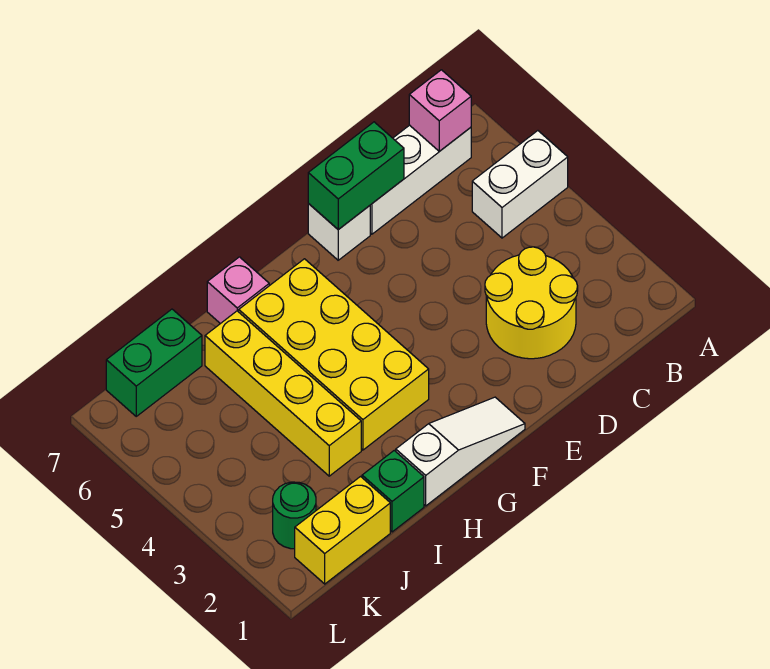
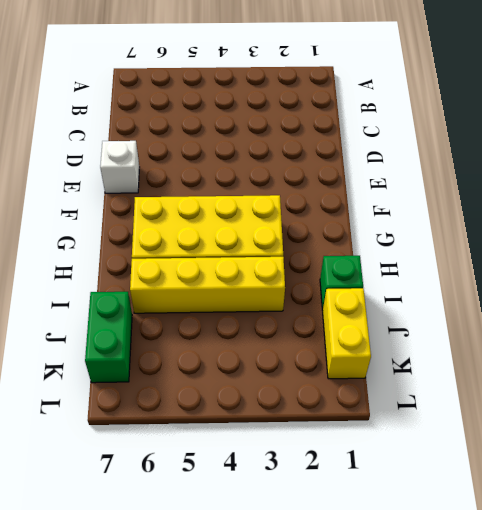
none -> white brick A5:B5 level 1
none -> white brick B7:D7 level 1
none -> yellow round brick C2:D3 level 1

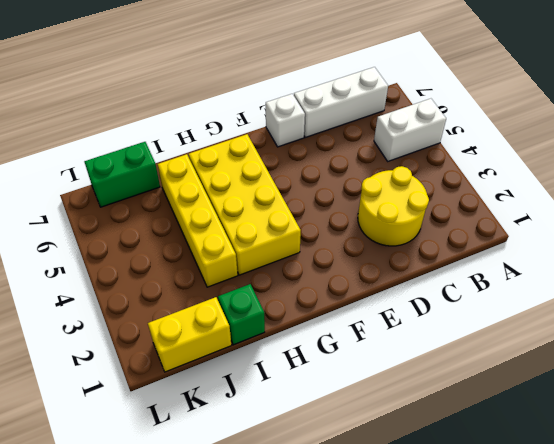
none -> white slope F1:H1 level 1 top H
none -> pink brick H7 level 1
none -> green round brick K2 level 1

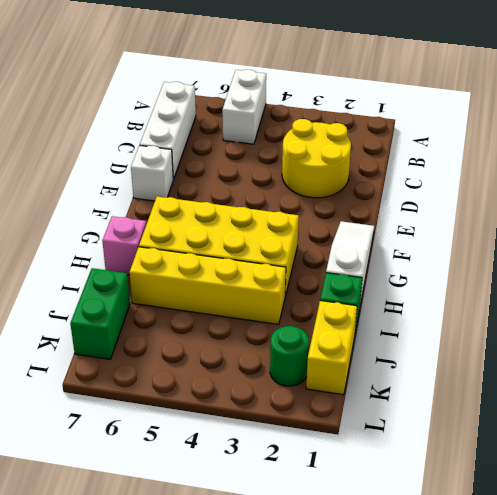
none -> pink brick B7 level 2
none -> green brick D7:E7 level 2

